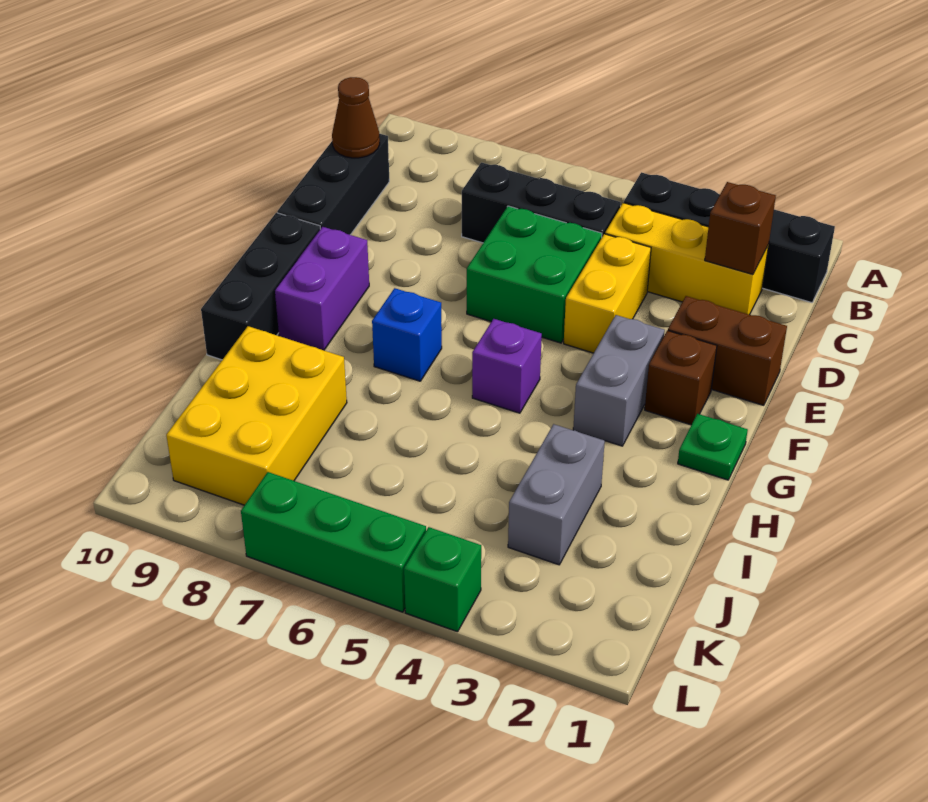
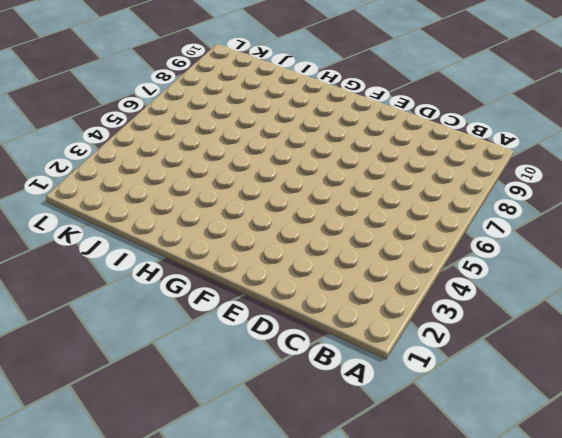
none -> black brick B1:B4 level 1
none -> yellow brick C2:C4 level 1
none -> black brick C5:C7 level 1

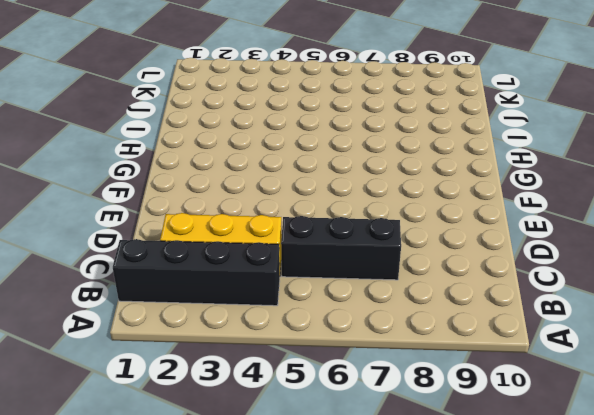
none -> black brick C10:E10 level 1
none -> yellow brick D4:E4 level 1
none -> green brick D5:E6 level 1

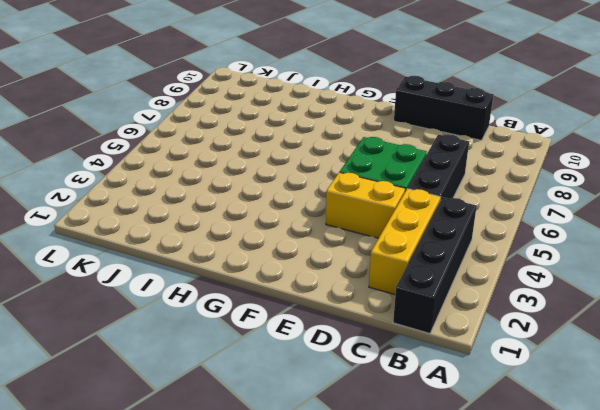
none -> brown brick E1:E2 level 1
none -> brown brick F2 level 1
none -> grey brick F3:G3 level 1

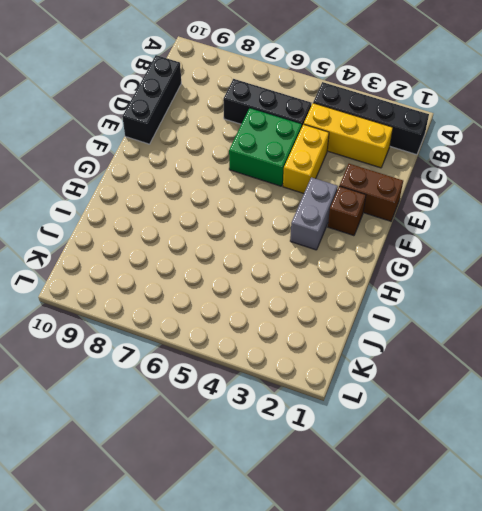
none -> purple brick F9:G9 level 1
none -> black brick F10:H10 level 1
none -> green plate G1 level 1

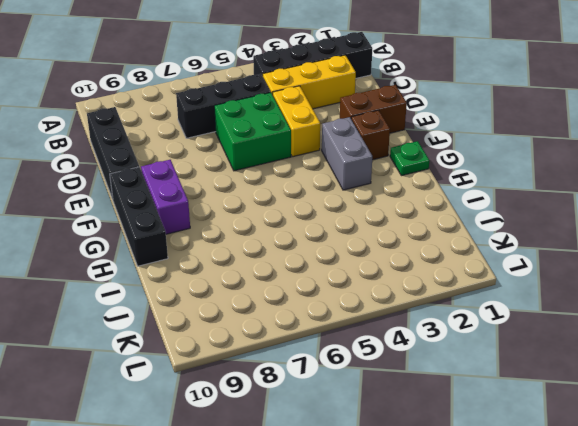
none -> purple brick G5 level 1
none -> blue brick G7 level 1
none -> grey brick I3:J3 level 1

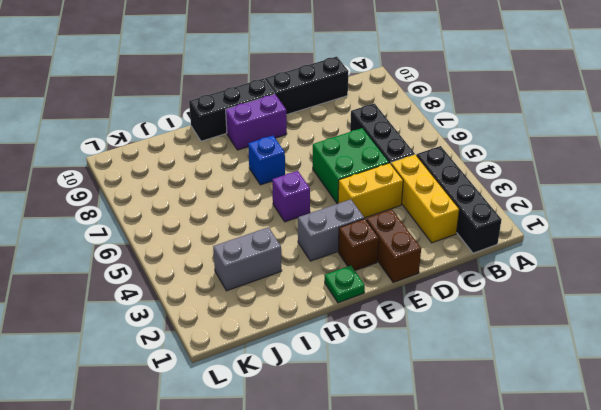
none -> yellow brick I8:K9 level 1
none -> green brick L4 level 1
none -> green brick L5:L7 level 1

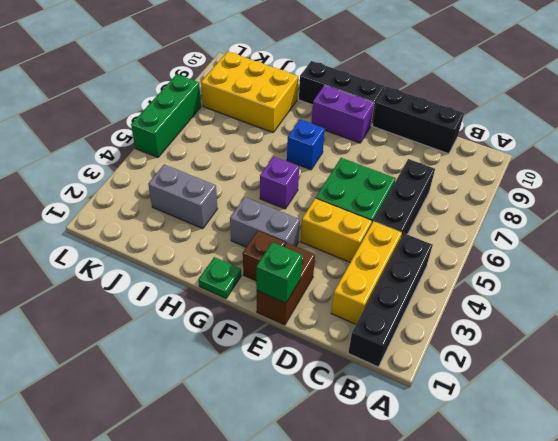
green brick E1 level 2 -> green brick L4 level 1
none -> brown brick C2 level 2
none -> brown cone C10 level 2

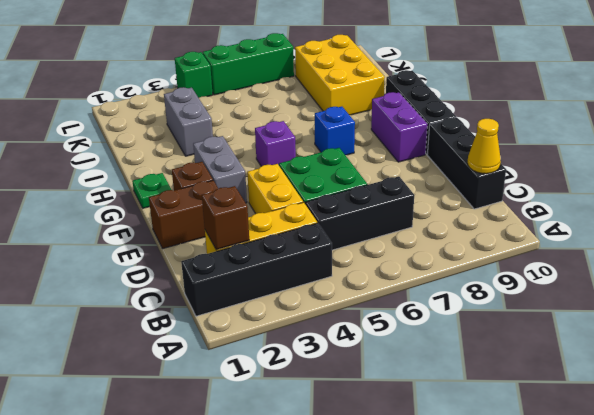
yellow cone C10 level 2 -> brown cone C10 level 2

